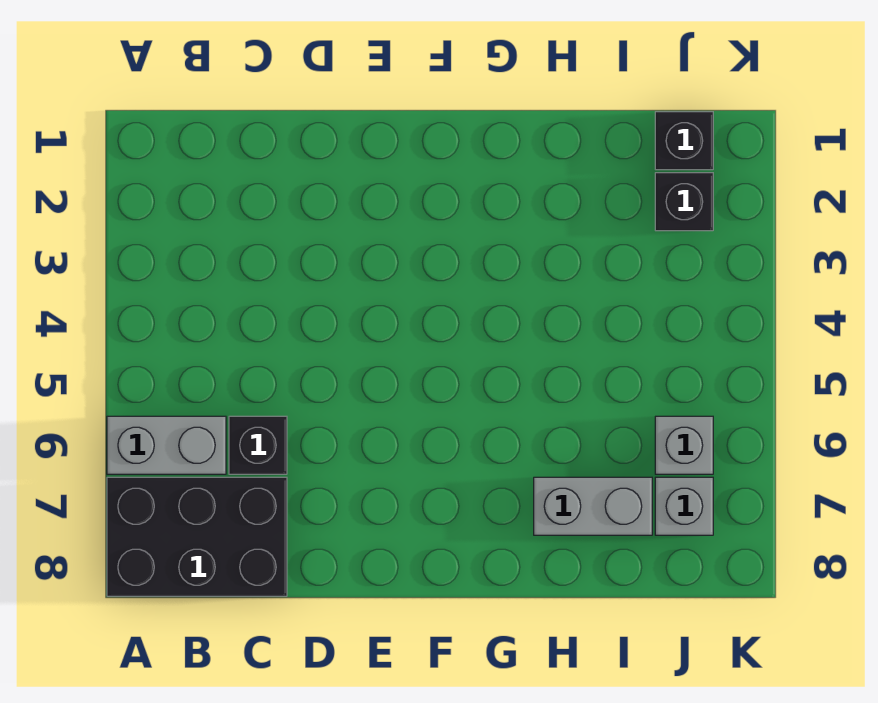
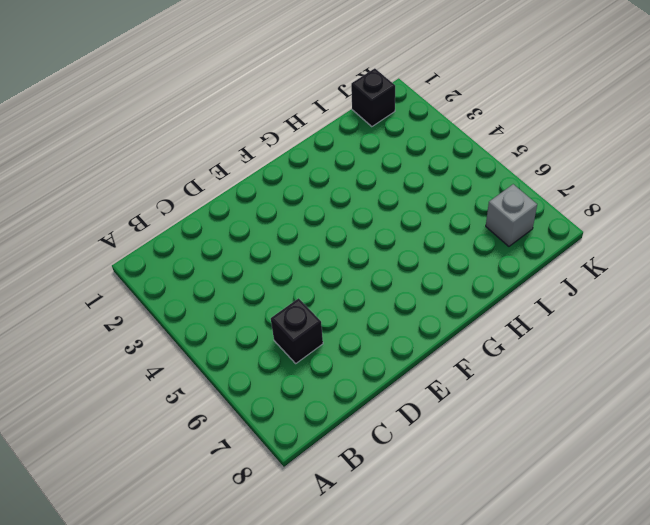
none -> grey brick A6:B6 level 1
none -> black brick A7:C8 level 1

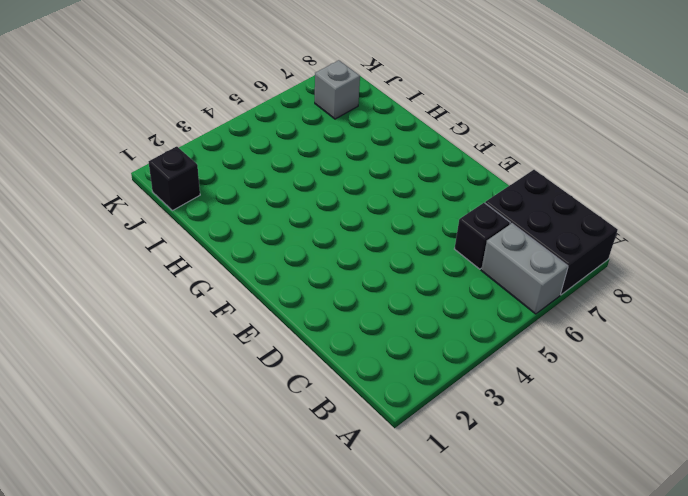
none -> grey brick H7:I7 level 1
none -> black brick J2 level 1

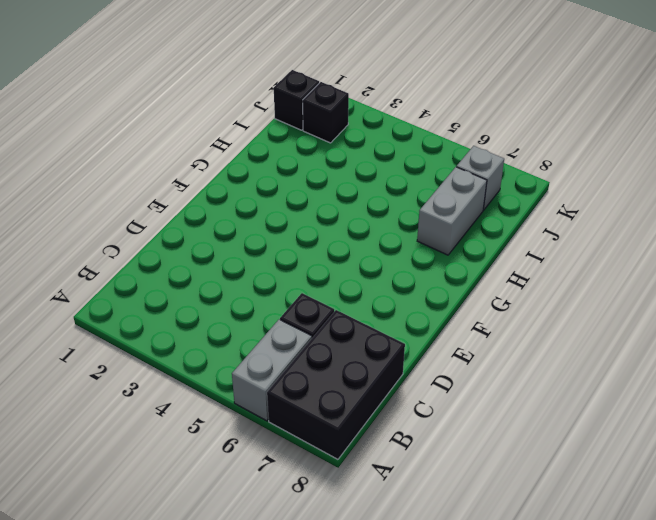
none -> grey brick J6 level 1

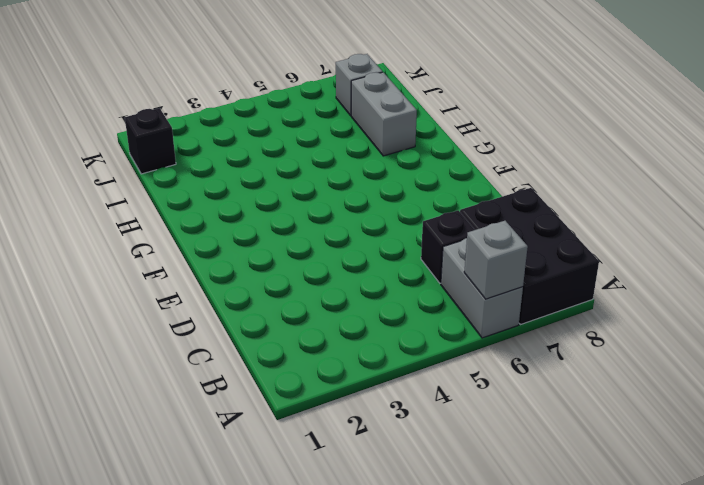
grey brick A6 level 2 -> grey brick J6 level 1
none -> black brick J2 level 1

